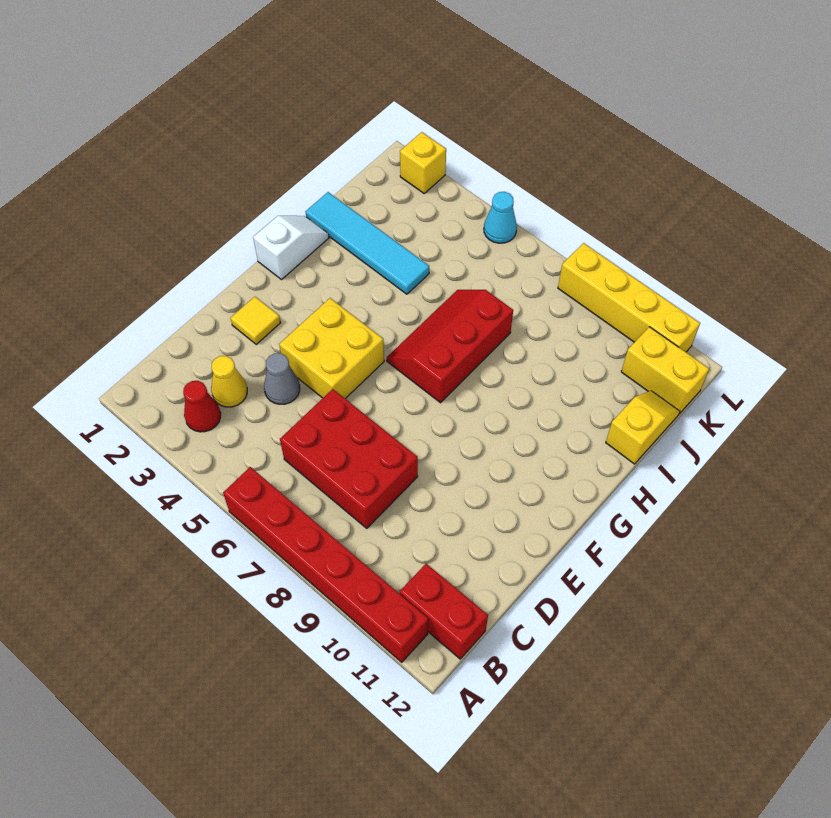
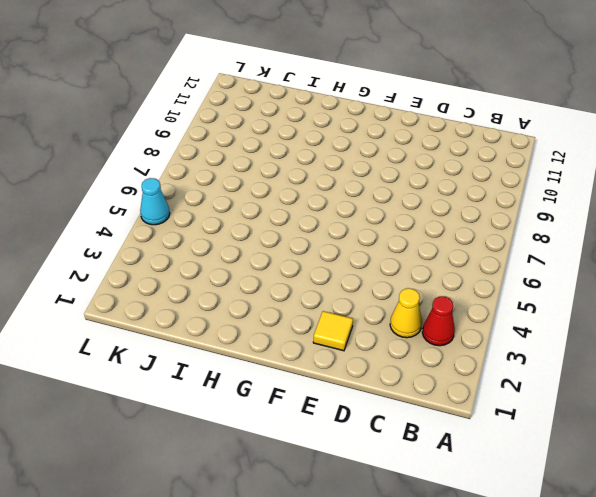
none -> red brick A6:A11 level 1
none -> red brick B11:B12 level 1
none -> red brick C6:D8 level 1

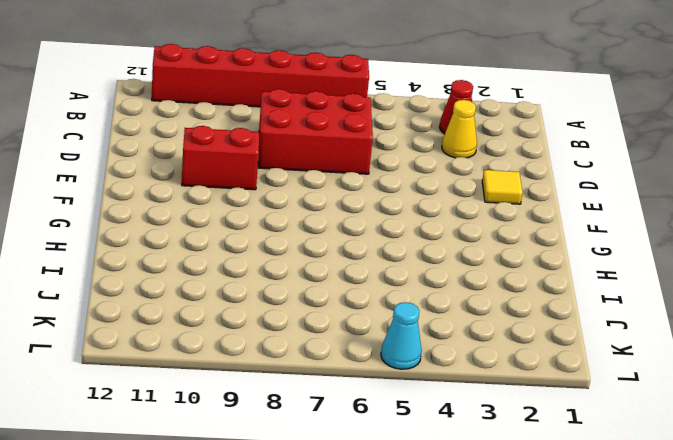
red brick E9:E10 level 1 -> red brick B11:B12 level 1
none -> grey cone D4 level 1
none -> yellow brick E4:F5 level 1
none -> white slope G1:H1 level 1 top G

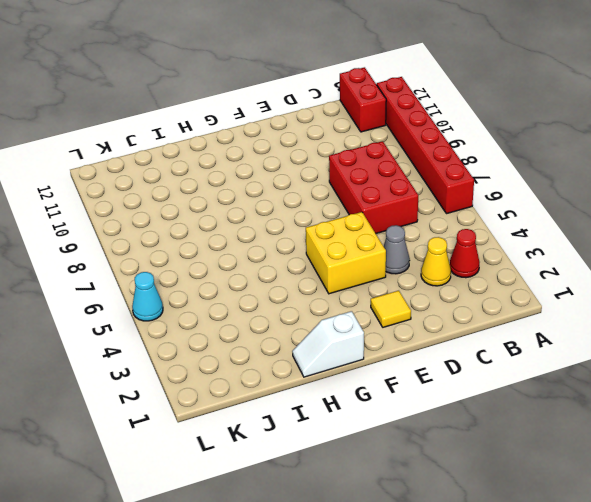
none -> red slope G6:I7 level 1 top 7
none -> cyan tile I1:I4 level 1
none -> yellow slope I12:J12 level 1 top I

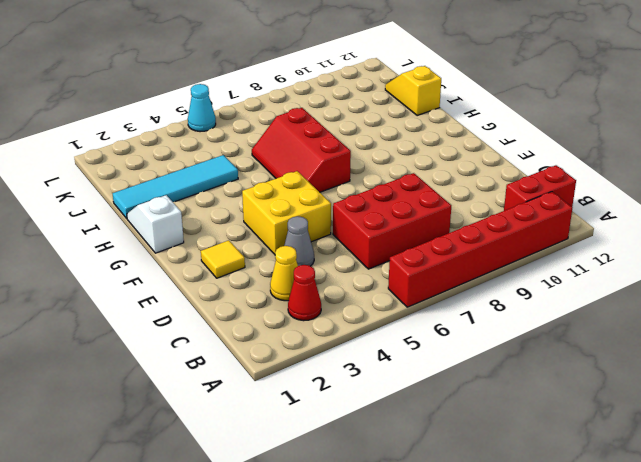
none -> yellow brick K11:K12 level 1
none -> yellow brick L2 level 1
none -> yellow brick L8:L11 level 1

